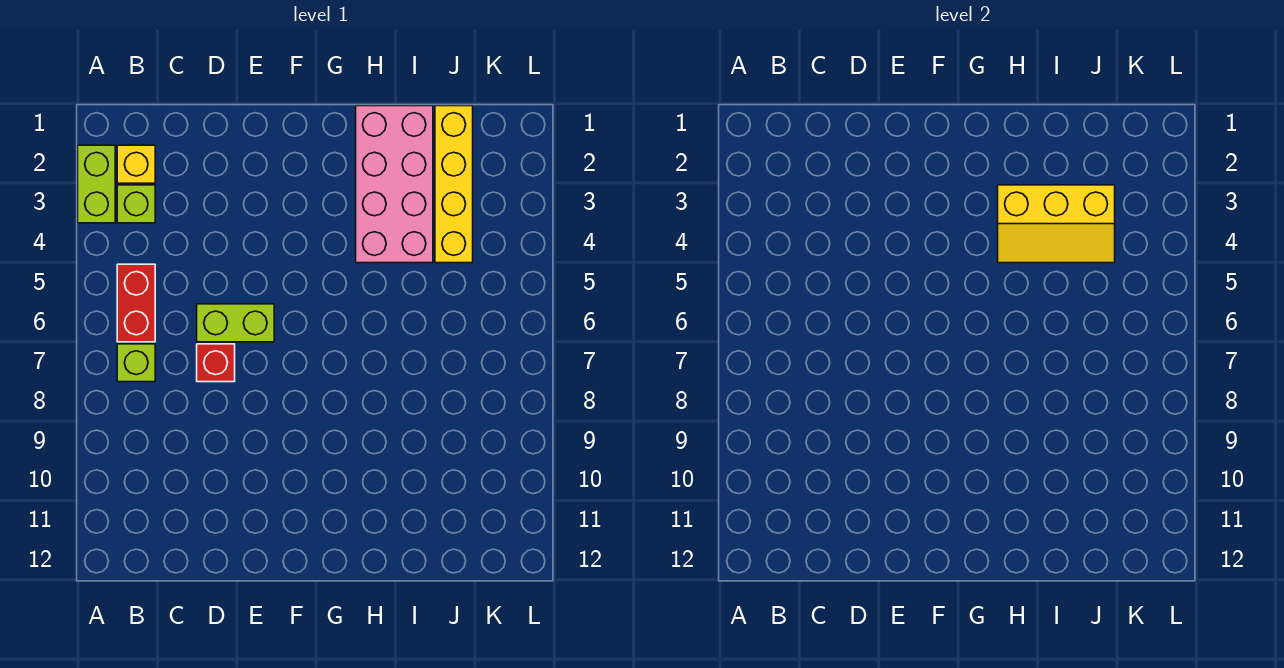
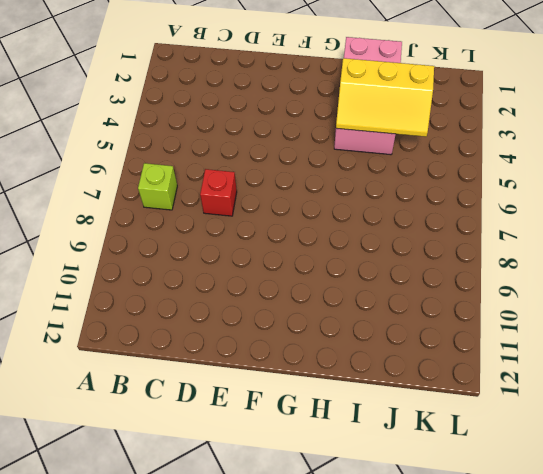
none -> lime brick A2:A3 level 1
none -> yellow brick B2 level 1

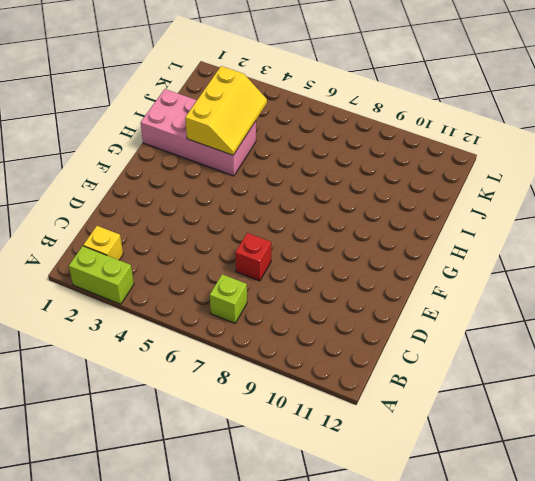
none -> lime brick B3 level 1
none -> red brick B5:B6 level 1

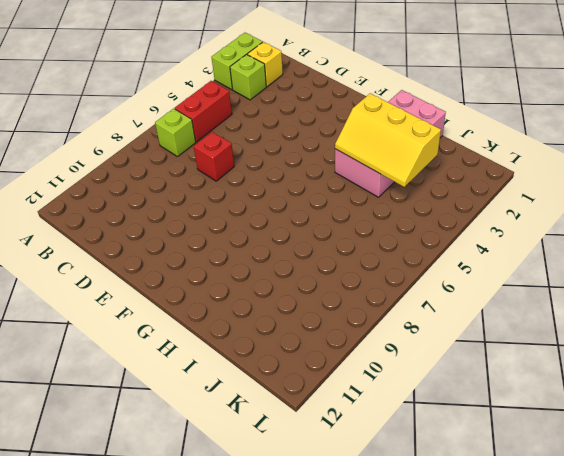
none -> lime brick D6:E6 level 1
none -> yellow brick J1:J4 level 1

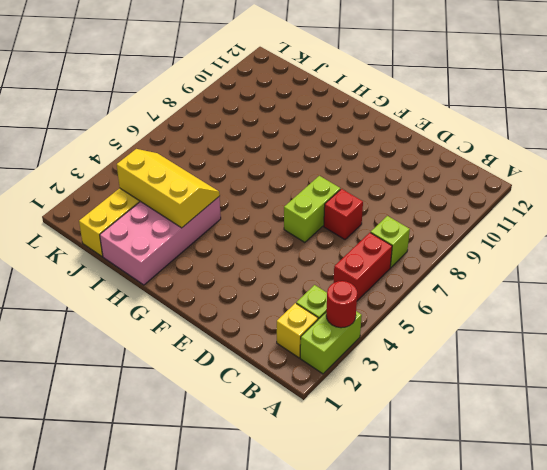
red round brick A3 level 2 -> none
lime brick E6:E7 level 1 -> lime brick D6:E6 level 1

